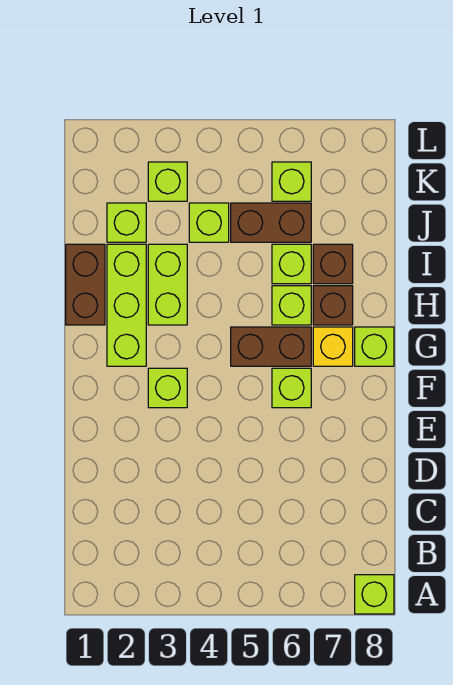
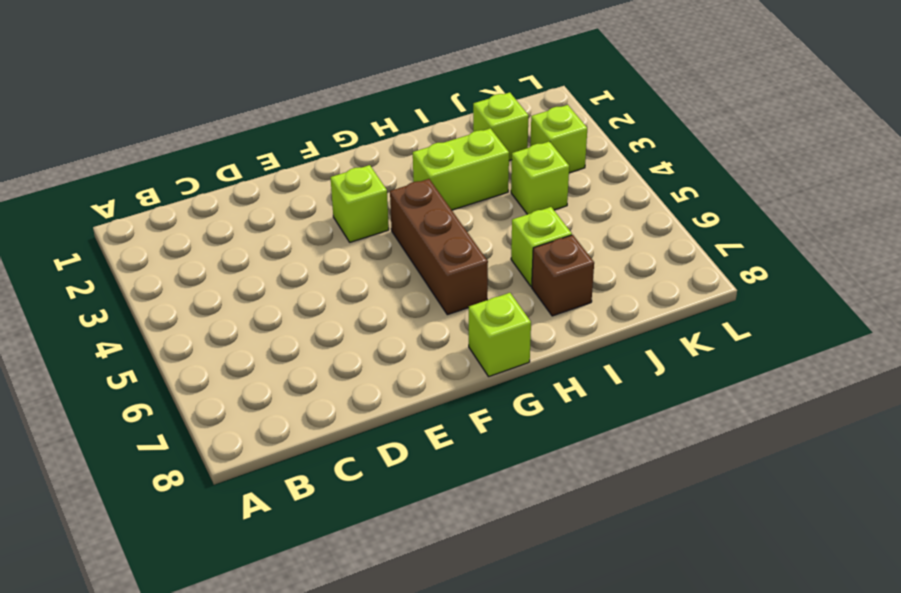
brown brick G4:G6 level 1 -> brown brick G5:G6 level 1
none -> lime brick A8 level 1
none -> lime brick F6 level 1
none -> lime brick G2:I2 level 1

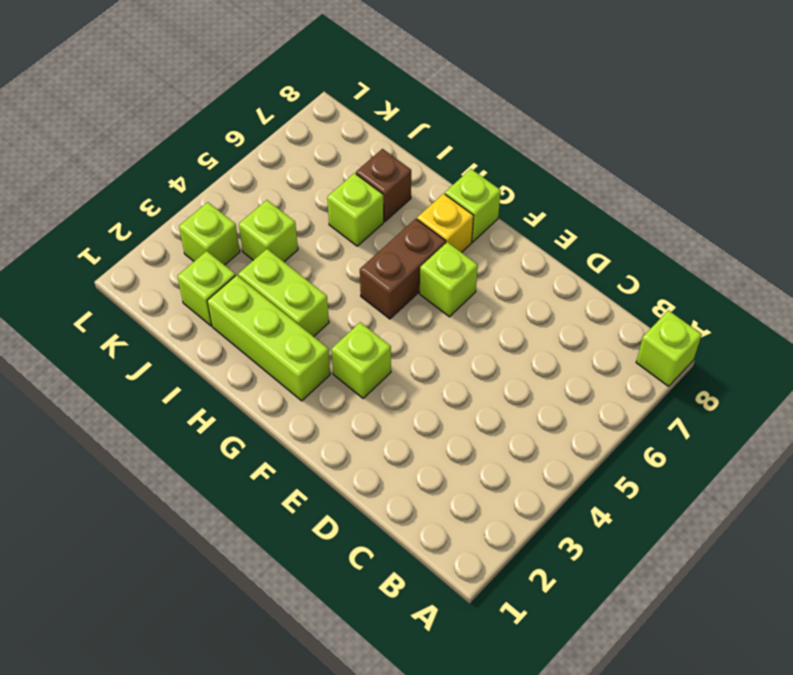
none -> brown brick H1:I1 level 1
none -> lime brick H6 level 1
none -> brown brick H7 level 1

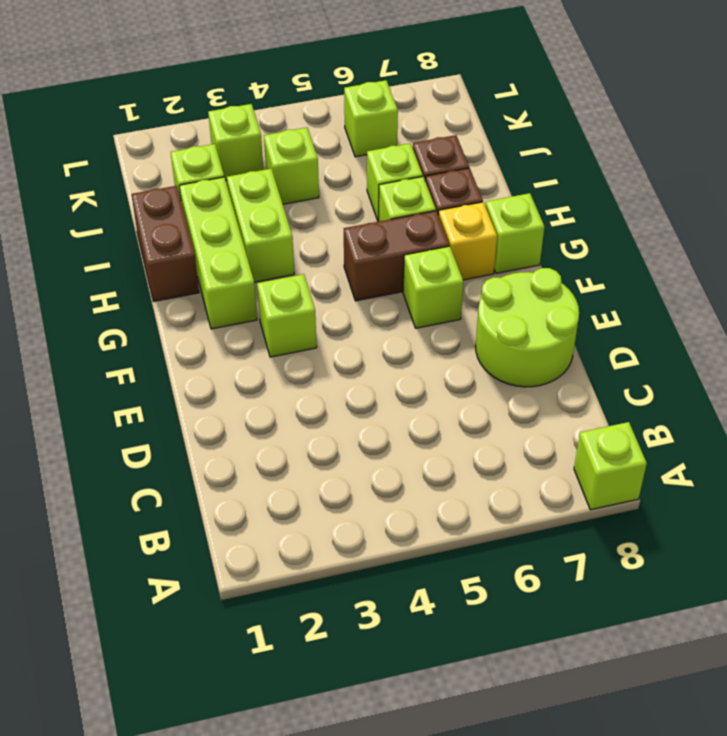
lime round brick D7:E8 level 1 -> none
none -> brown brick J5:J6 level 1

